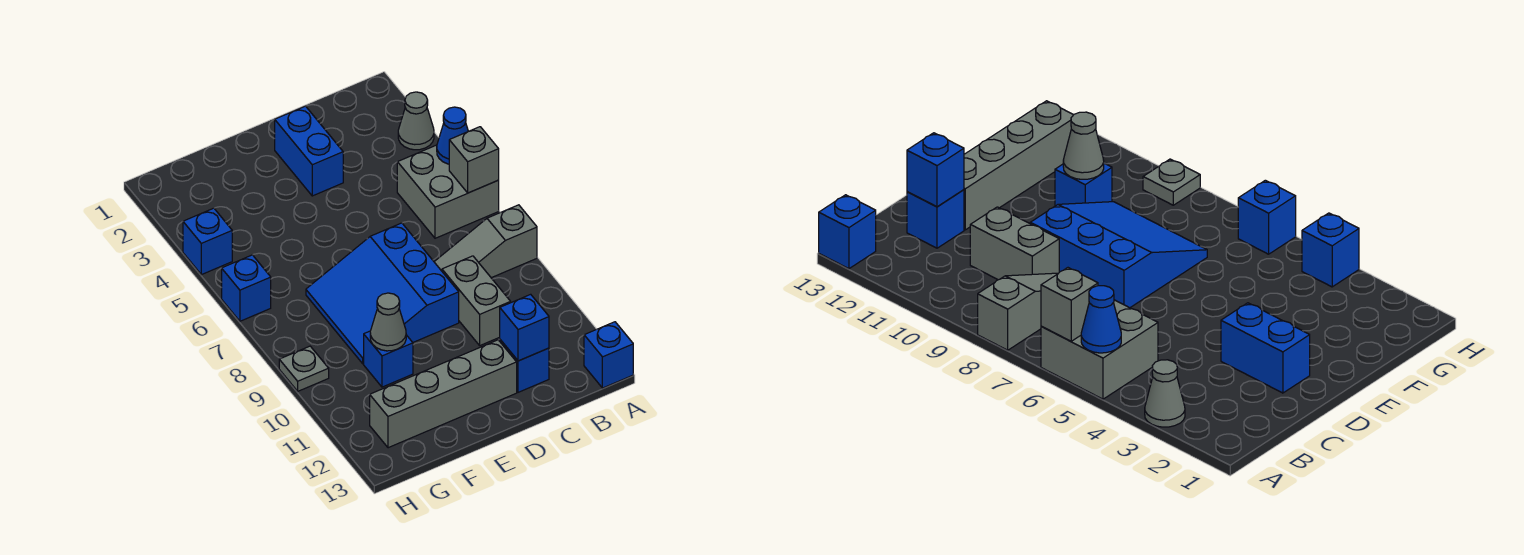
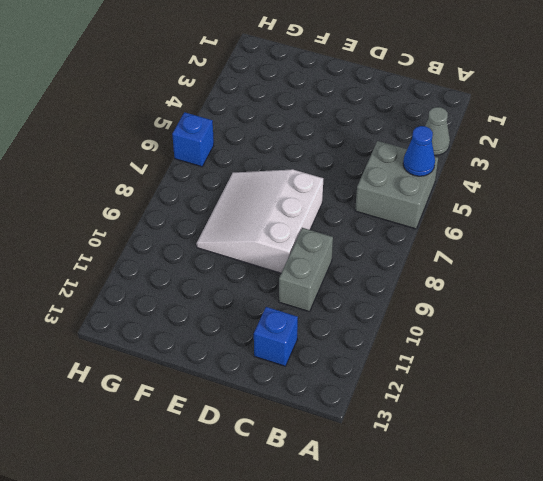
white slope D7:F9 level 1 top D -> blue slope D7:F9 level 1 top D
none -> grey slope A8:C8 level 1 top A
none -> blue brick A13 level 1
none -> blue brick D2:D3 level 1

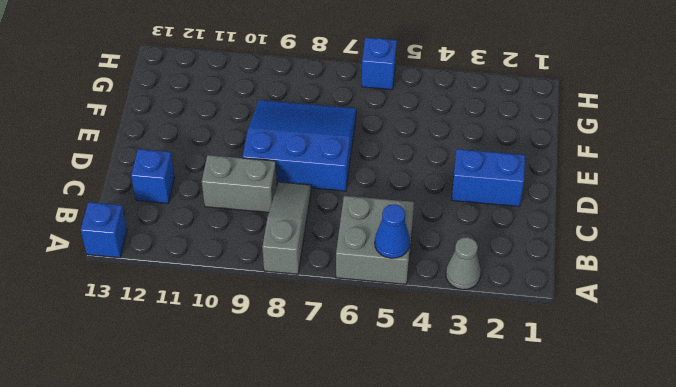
none -> grey brick D12:G12 level 1
none -> blue brick F10 level 1
none -> blue brick H4 level 1

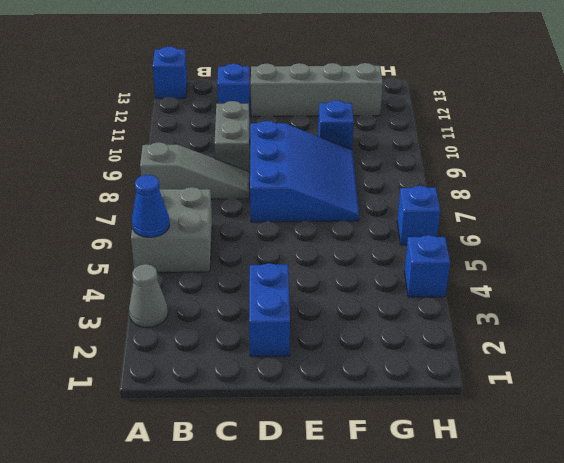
none -> grey plate H9 level 1
none -> grey brick A6 level 2
none -> blue brick C12 level 2

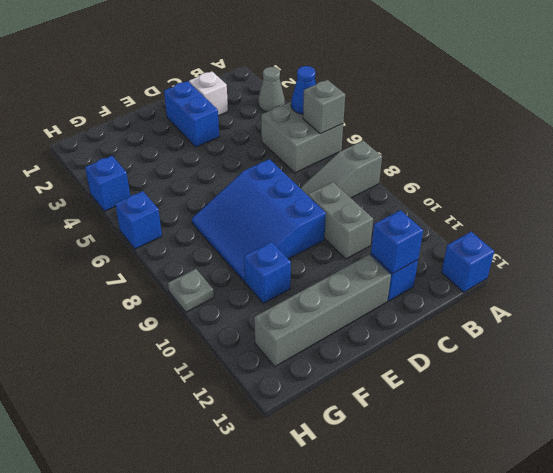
white brick C2 level 1 -> none
none -> grey cone F10 level 2

